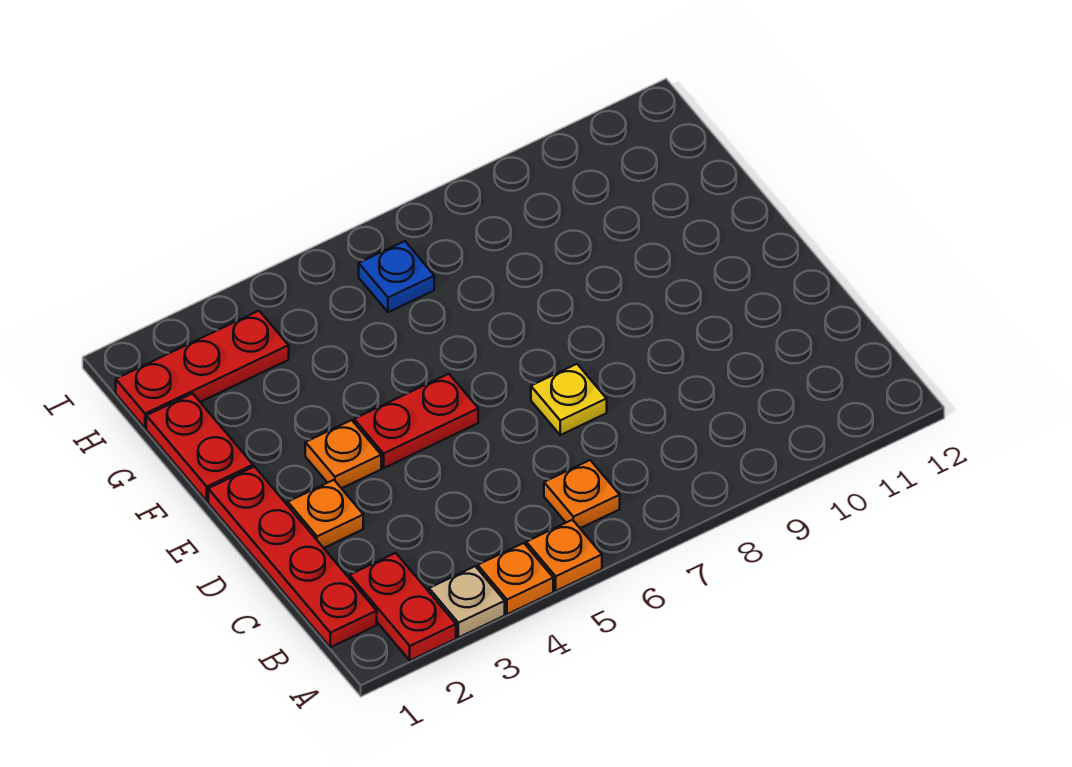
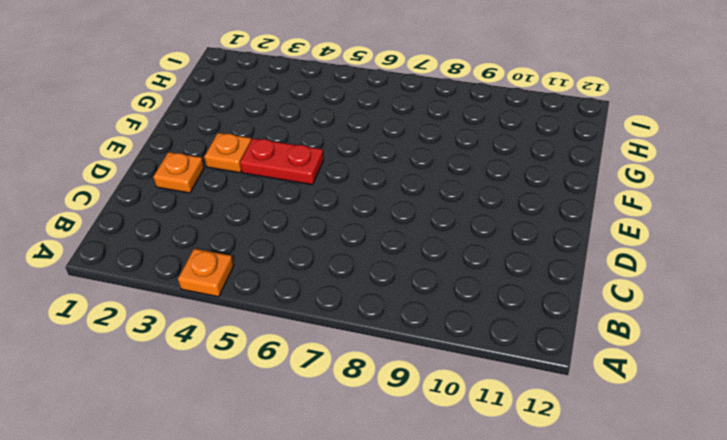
none -> red plate A2:B2 level 1
none -> tan plate A3 level 1
none -> orange plate A5 level 1

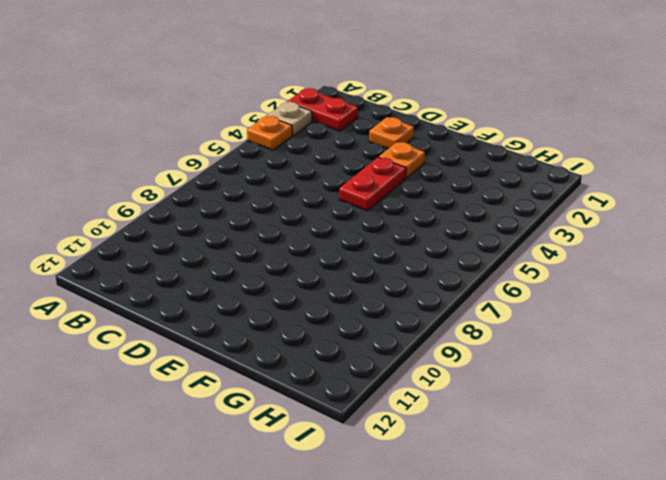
none -> orange plate A5 level 1
none -> red plate B1:E1 level 1
none -> orange plate B6 level 1

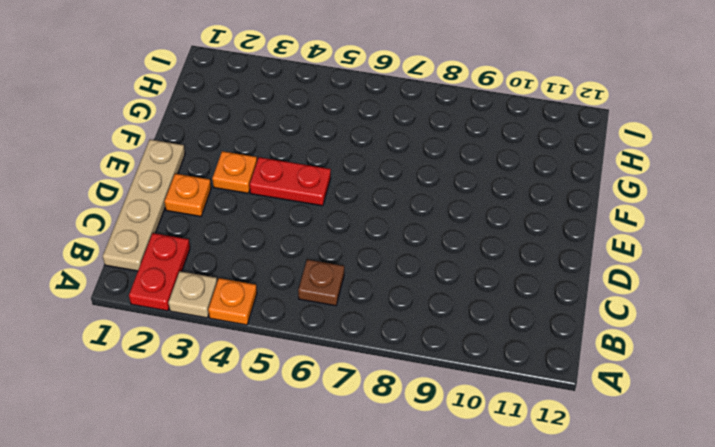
tan plate B1:E1 level 1 -> red plate B1:E1 level 1
brown plate B6 level 1 -> orange plate B6 level 1
none -> orange plate A5 level 1
none -> yellow plate D7 level 1
none -> red plate F1:G1 level 1

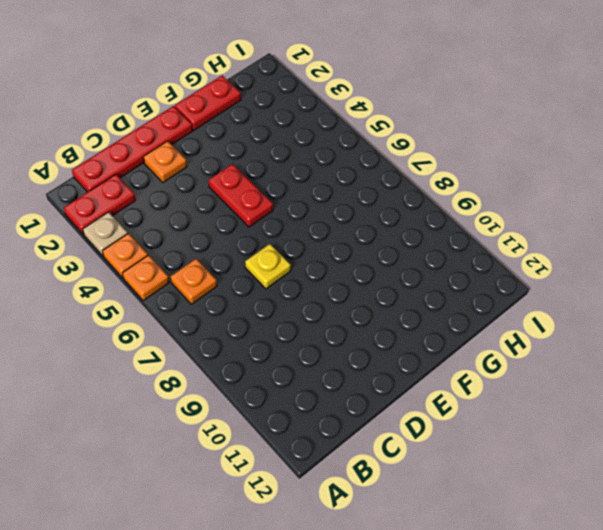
none -> orange plate E3 level 1
none -> red plate H1:H3 level 1
none -> blue plate H6 level 1

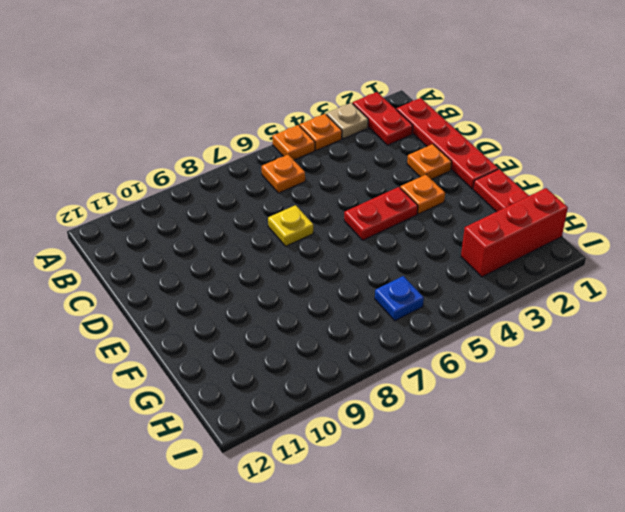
red brick H1:H3 level 1 -> red plate H1:H3 level 1

